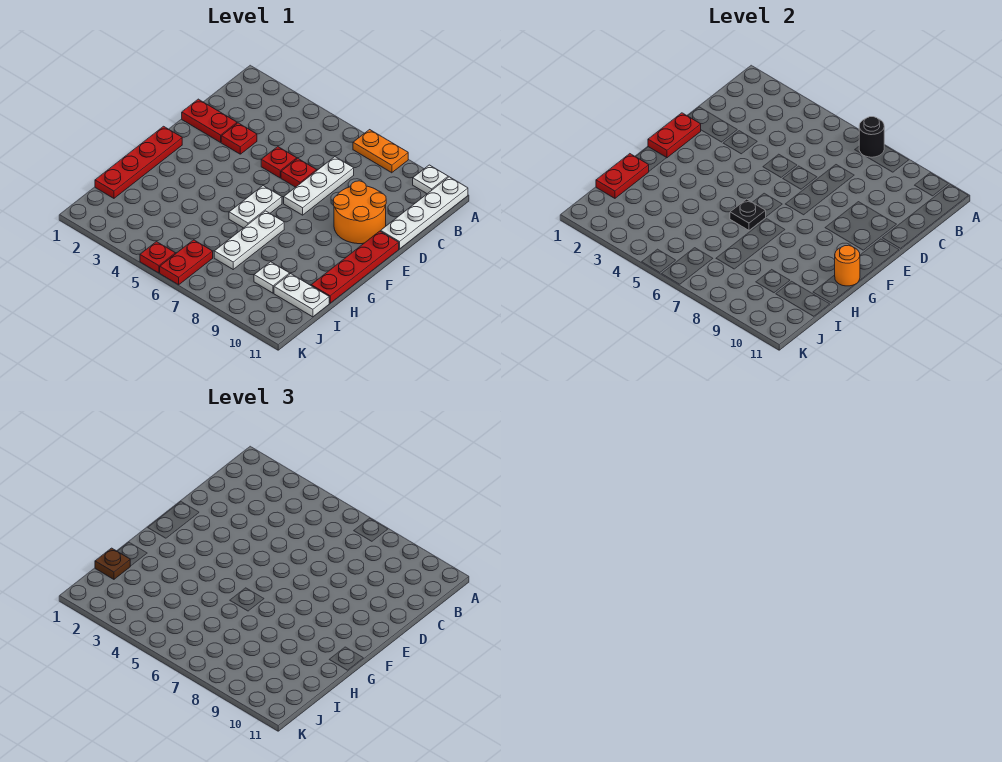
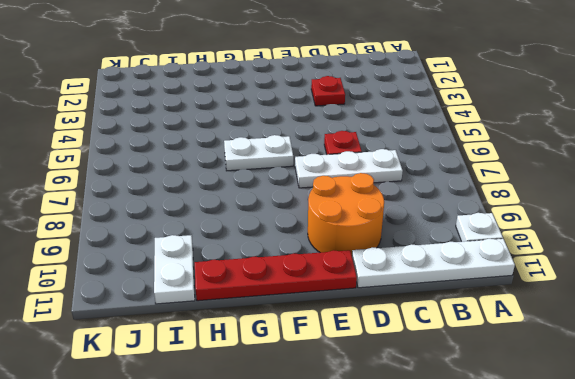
none -> orange plate A7:A8 level 1
none -> red plate D1:D2 level 1
none -> red plate D5 level 1

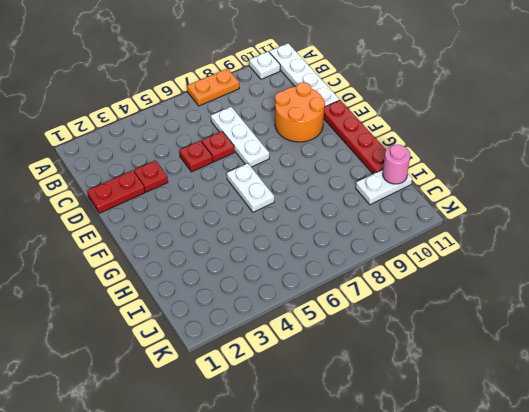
pink round brick I11 level 2 -> none
none -> red plate F1:I1 level 1
none -> white plate G7:I7 level 1
none -> white plate I9 level 1

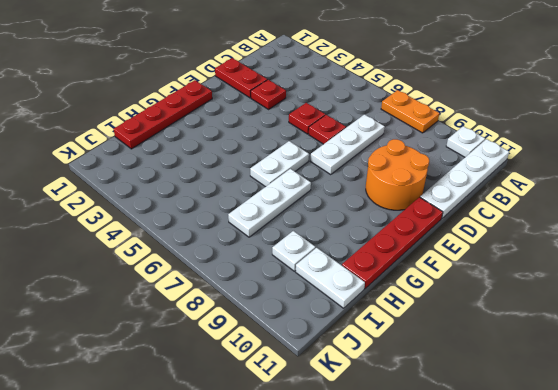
none -> red plate J6:K6 level 1
none -> red plate K5 level 1
none -> black round brick A7 level 2

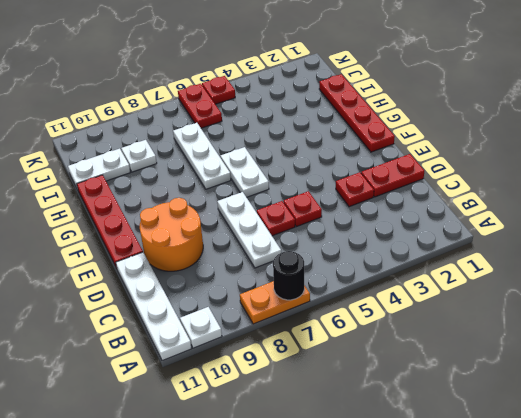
none -> red plate E1:F1 level 2
none -> black plate G6 level 2
none -> orange round brick G11 level 2

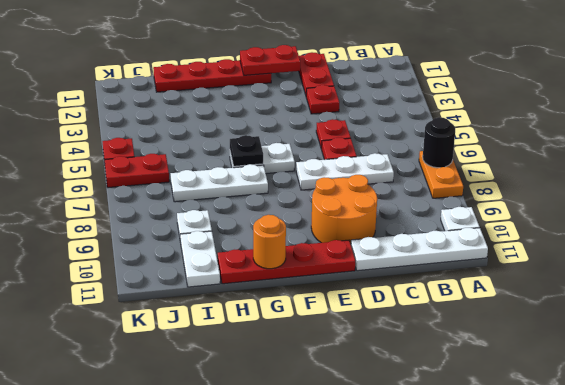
none -> red plate H1:I1 level 2
none -> brown plate I1 level 3

